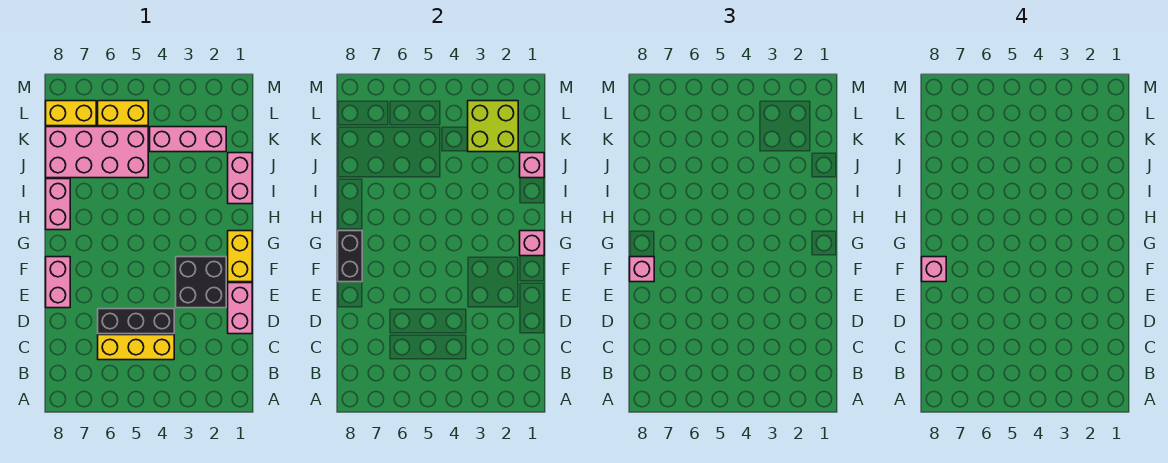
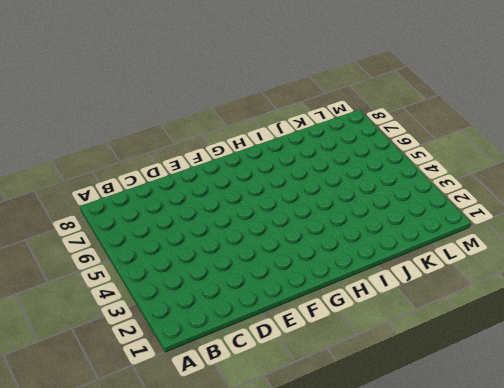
none -> yellow brick C4:C6 level 1
none -> pink brick D1:E1 level 1
none -> black brick D4:D6 level 1

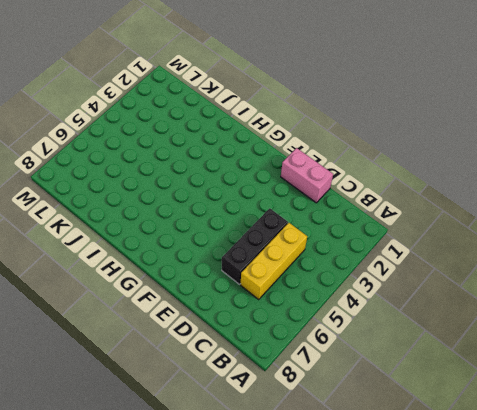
none -> black brick E2:F3 level 1
none -> pink brick E8:F8 level 1
none -> yellow brick F1:G1 level 1

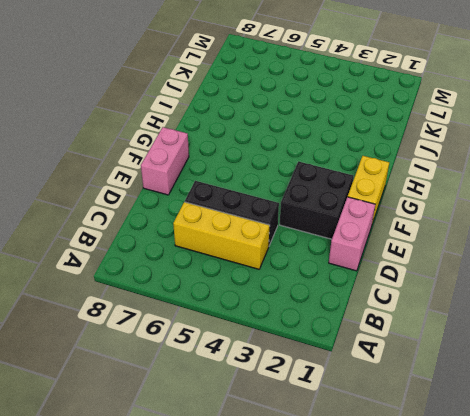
none -> pink brick H8:I8 level 1
none -> pink brick I1:J1 level 1
none -> pink brick J5:K8 level 1

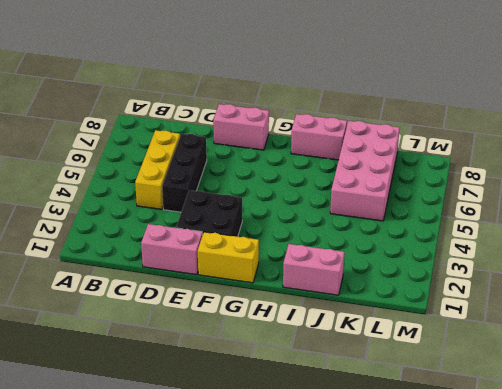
none -> pink brick K2:K4 level 1
none -> yellow brick L5:L6 level 1
none -> yellow brick L7:L8 level 1

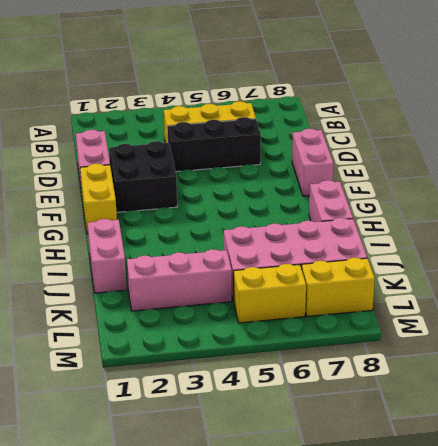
none -> black brick F8:G8 level 2
none -> pink brick G1 level 2
none -> pink brick J1 level 2

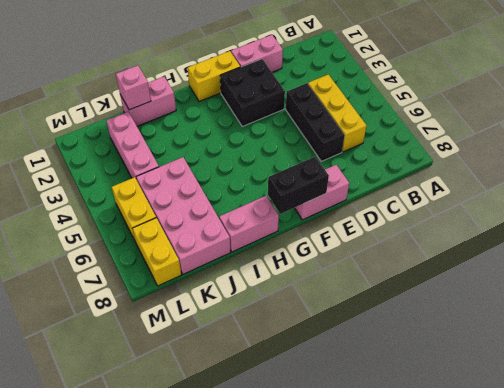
none -> pink brick G1 level 2
none -> lime brick K2:L3 level 2
none -> pink brick F8 level 3

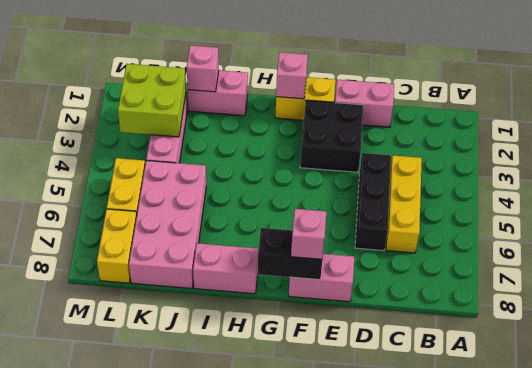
none -> pink brick F8 level 4

